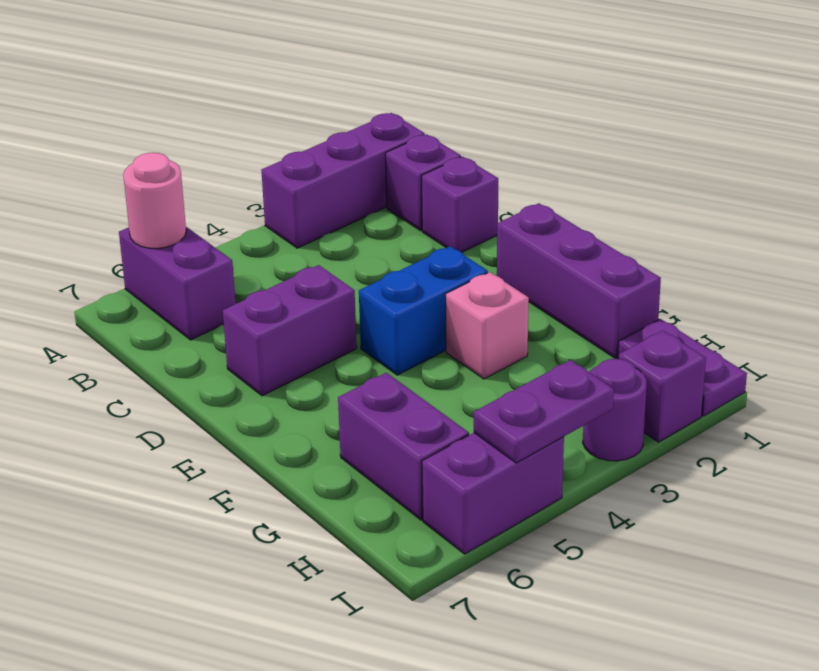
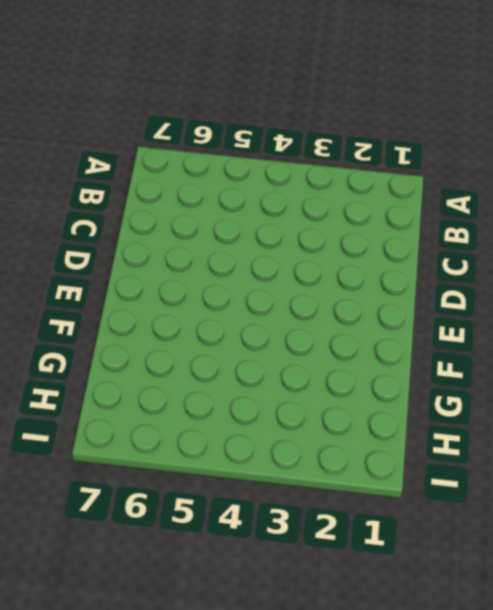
none -> purple brick A1:A3 level 1
none -> purple brick A6:B6 level 1
none -> purple brick B1 level 1

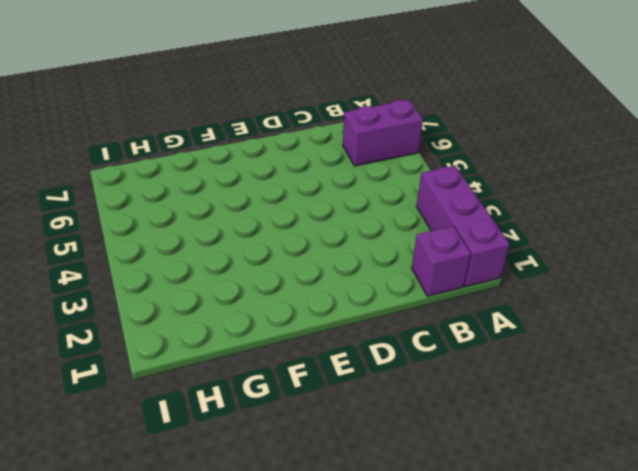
none -> purple brick C1 level 1
none -> purple brick D5:D6 level 1
none -> purple brick E1:G1 level 1

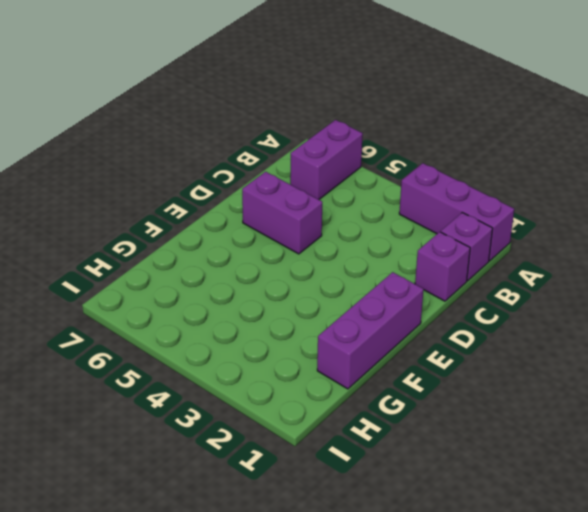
none -> blue brick E3:E4 level 1
none -> pink brick F3 level 1
none -> purple brick G6:H6 level 1

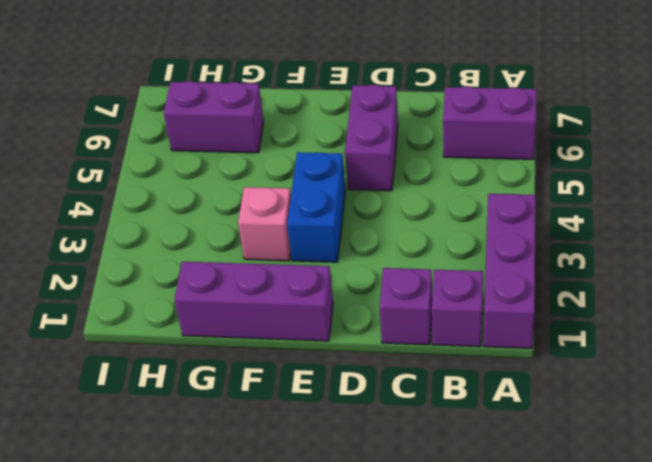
none -> purple plate H1:I1 level 1
none -> purple brick I2 level 1
none -> purple round brick I3 level 1

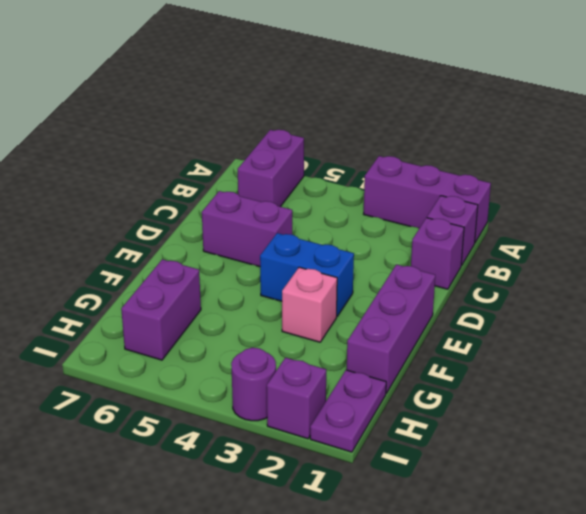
none -> purple brick I5:I6 level 1
none -> pink round brick A6 level 2
none -> purple plate I4:I5 level 2

